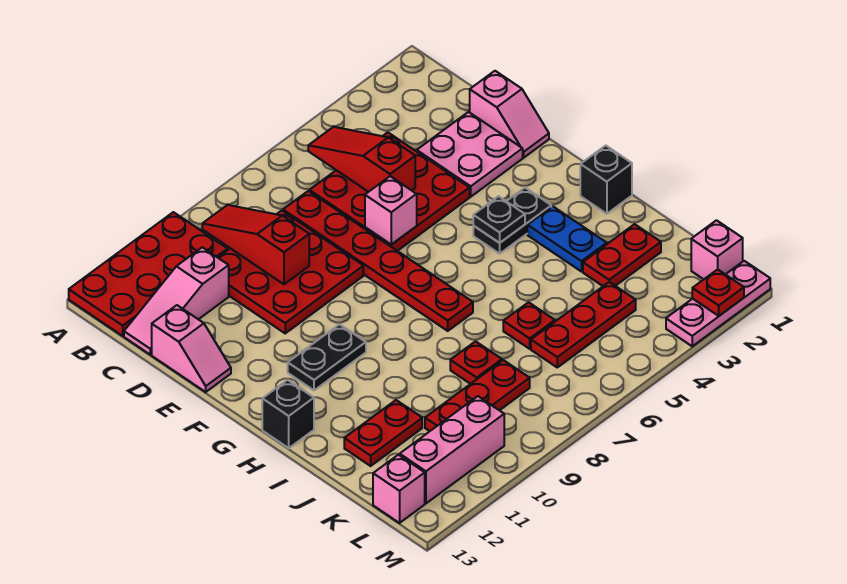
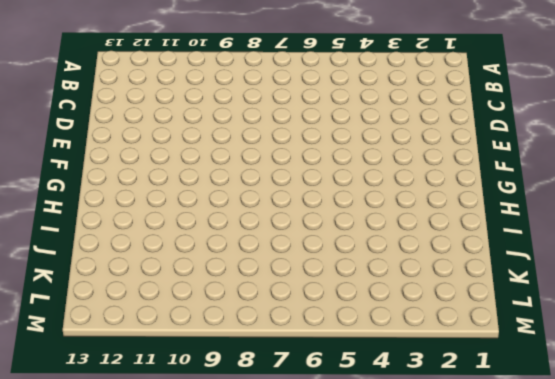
none -> red plate A10:B13 level 1
none -> red plate C4:E6 level 1
none -> red plate C7:H7 level 1

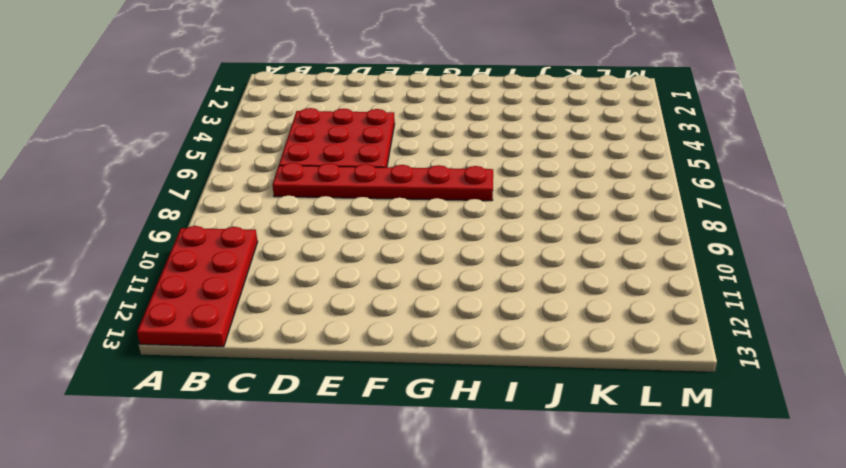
none -> red plate C8:E10 level 1
none -> pink slope C11:C13 level 1 top 11
none -> pink slope D1:E1 level 1 top D

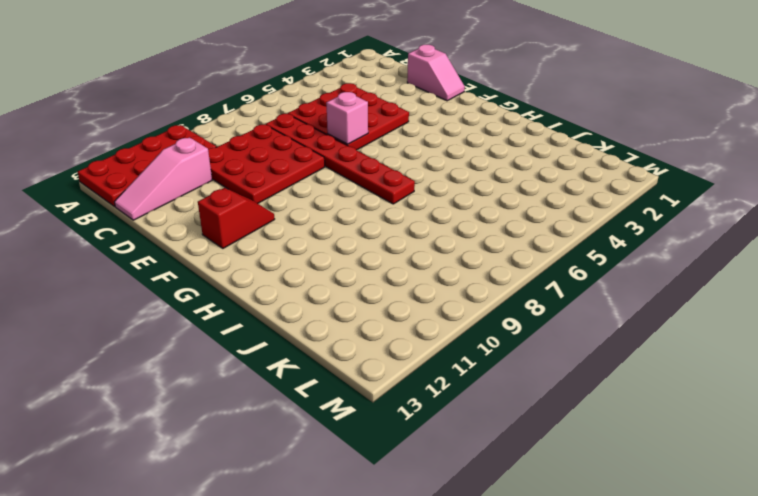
red slope F11:F12 level 1 top 12 -> none
none -> pink plate D2:E3 level 1
none -> pink slope D13:E13 level 1 top D
none -> black plate G3:G4 level 1

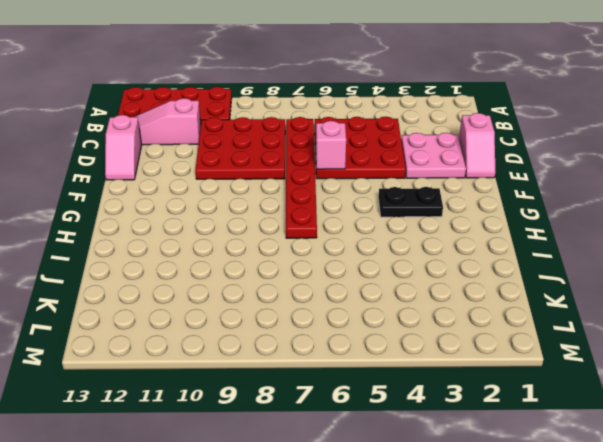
none -> black plate G10:G11 level 1
none -> black brick H1 level 1
none -> blue plate H3:I3 level 1

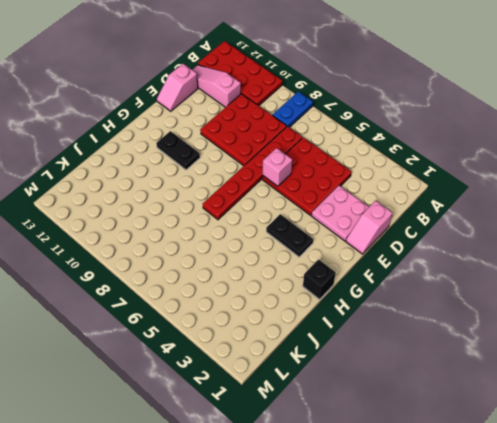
blue plate A8:B8 level 1 -> blue plate H3:I3 level 1
none -> black brick H13 level 1
none -> red plate J2:J3 level 1
none -> red plate J6 level 1

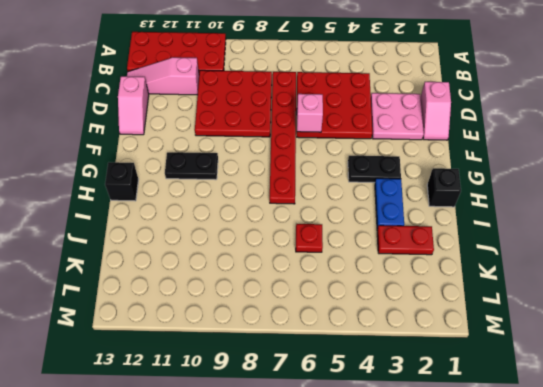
none -> red plate J8 level 1
none -> red plate J11:J12 level 1
none -> red plate K4:K6 level 1

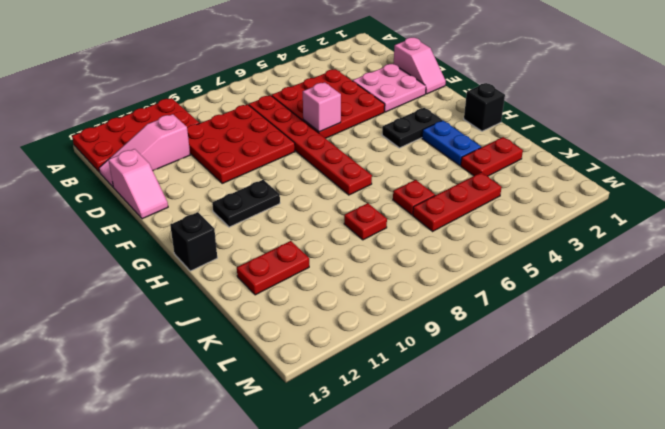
none -> red plate K8:K10 level 1
none -> pink brick L1 level 1
none -> pink brick L10:L12 level 1

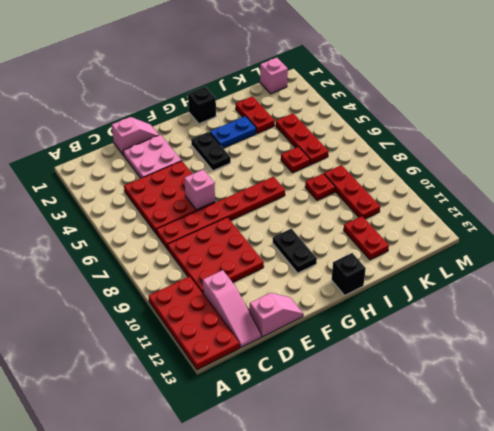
none -> pink brick L10:L12 level 1
none -> pink brick L13 level 1
none -> pink plate M1:M3 level 1

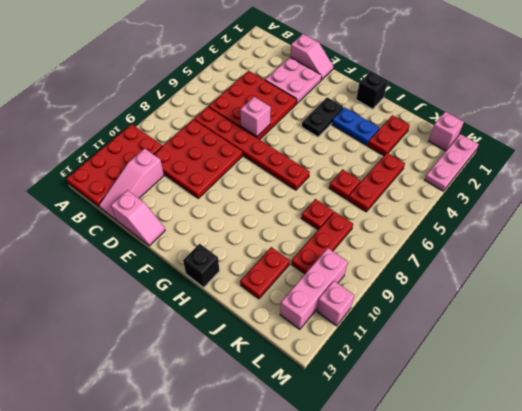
pink brick M11 level 1 -> pink brick L13 level 1
none -> black plate G10:G11 level 1
none -> red slope B5:D5 level 2 top D
none -> red slope B9:D9 level 2 top D

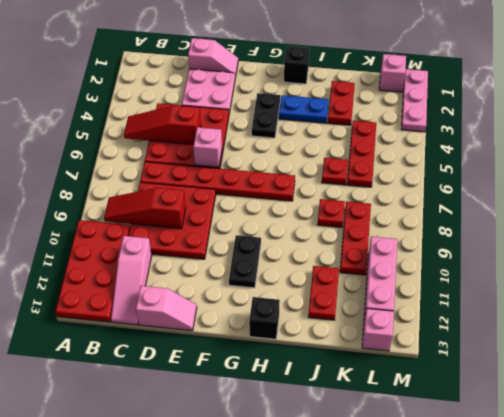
none -> black plate G4 level 2
none -> red plate M2 level 2

